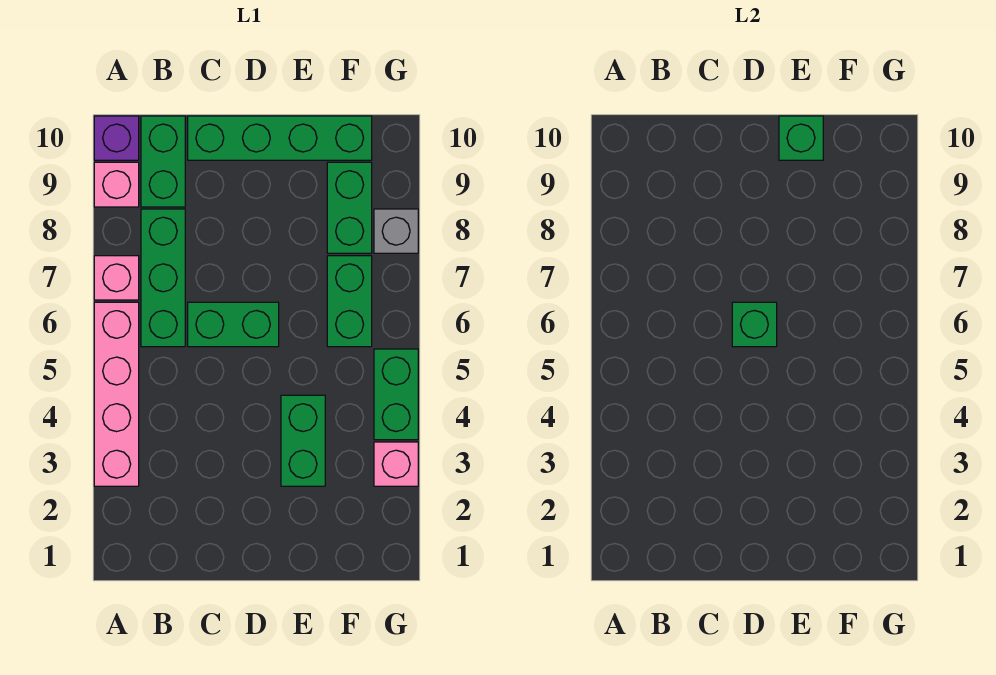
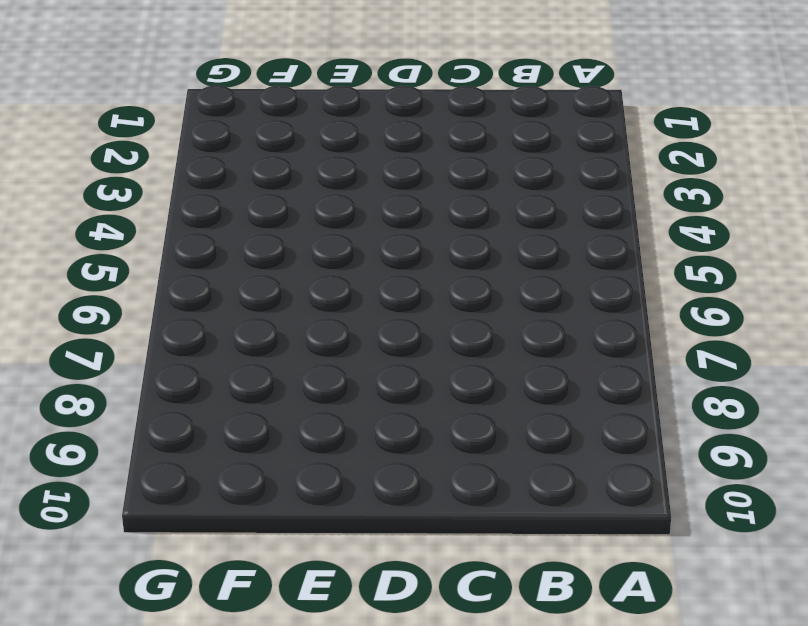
none -> pink brick A3:A6 level 1
none -> pink brick A7 level 1
none -> pink brick A9 level 1

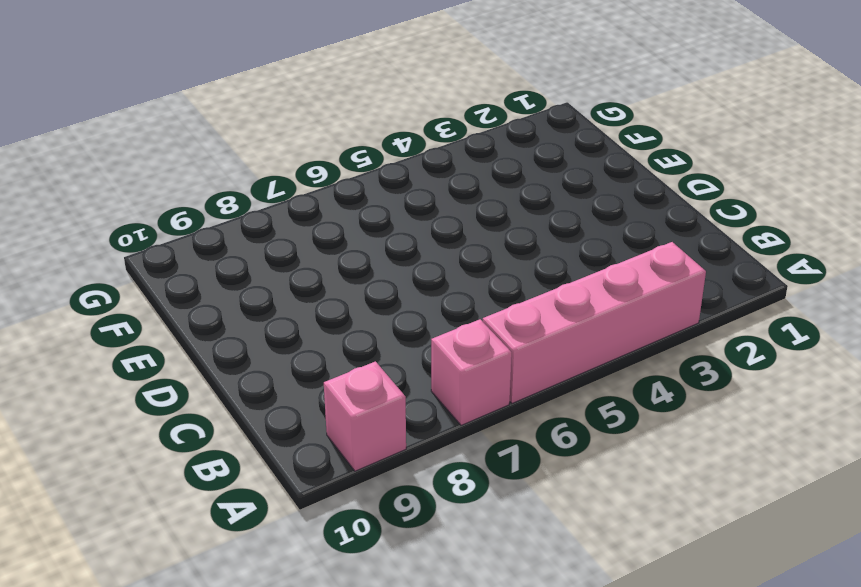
none -> purple brick A10 level 1
none -> green brick B6:B8 level 1
none -> green brick B9:B10 level 1

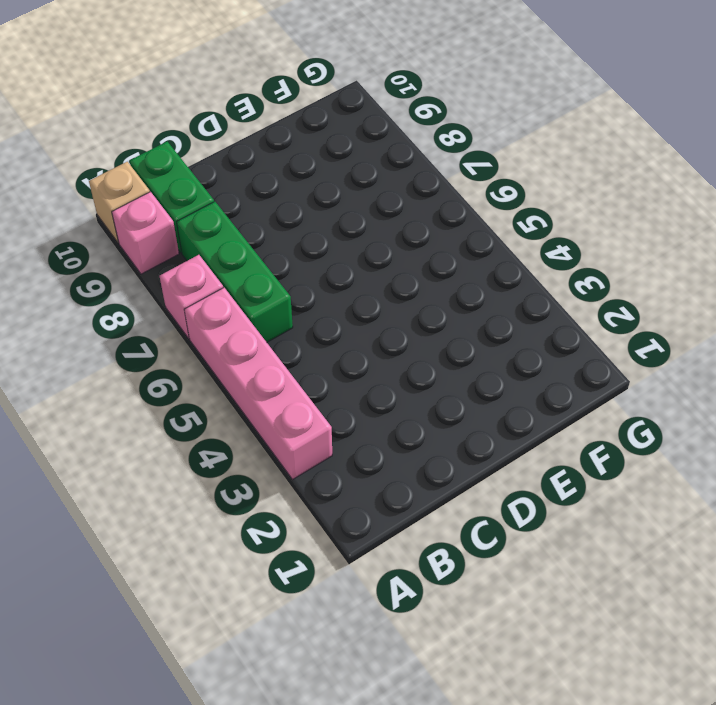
tan brick A10 level 1 -> purple brick A10 level 1
none -> green brick C6:D6 level 1
none -> green brick C10:F10 level 1
none -> green brick E3:E4 level 1

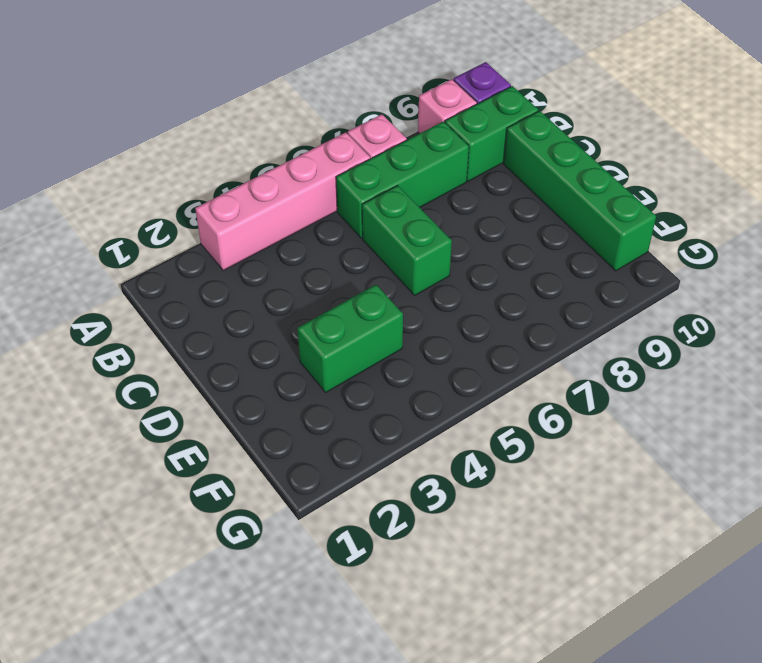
none -> green brick F6:F7 level 1
none -> green brick F8:F9 level 1
none -> pink brick G3 level 1

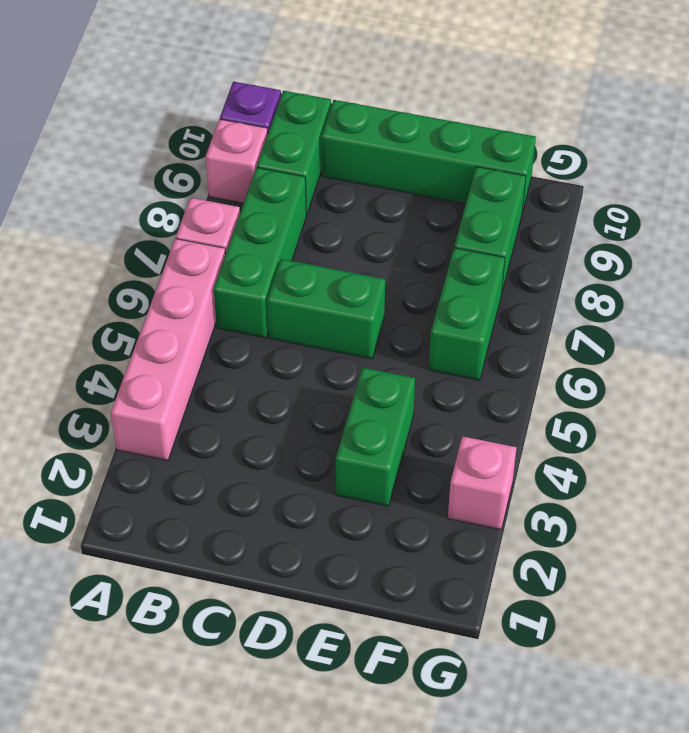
none -> green brick G4:G5 level 1
none -> grey brick G8 level 1
none -> green brick D6 level 2

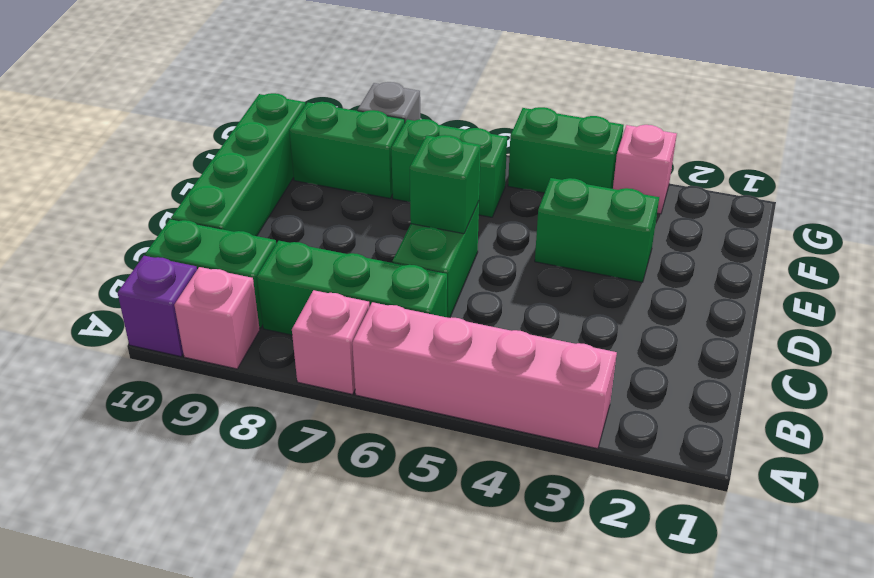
none -> green brick E10 level 2

